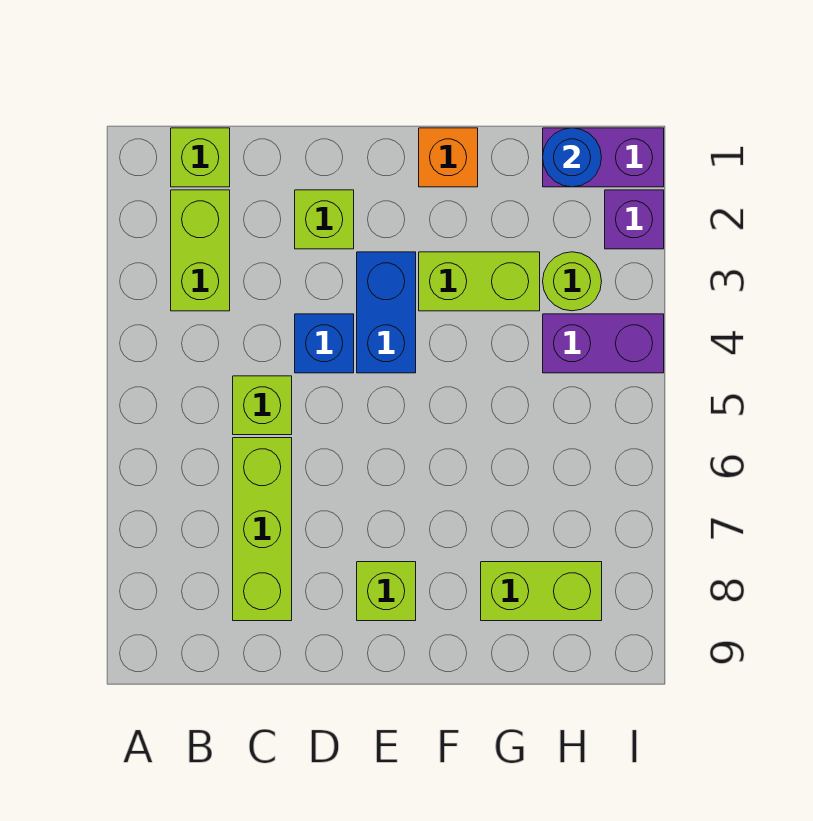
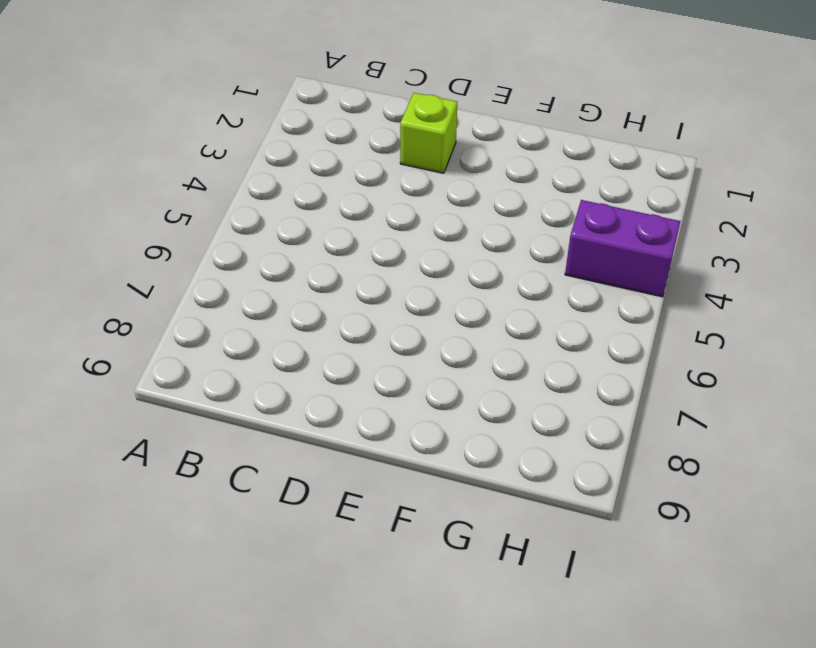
none -> lime brick B1 level 1
none -> lime brick B2:B3 level 1
none -> lime brick C5 level 1

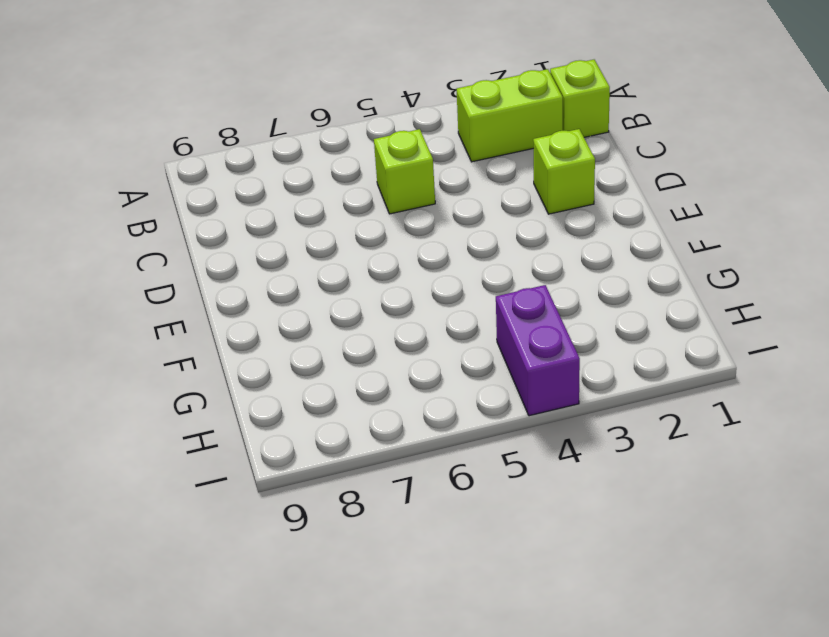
none -> lime brick C6:C8 level 1
none -> blue brick D4 level 1
none -> blue brick E3:E4 level 1

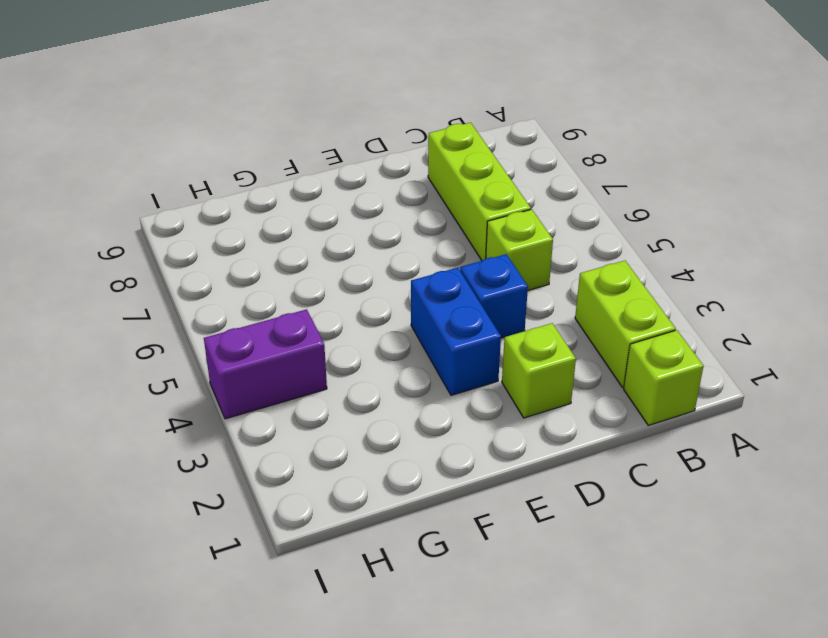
none -> lime brick E8 level 1
none -> orange brick F1 level 1
none -> lime brick F3:G3 level 1

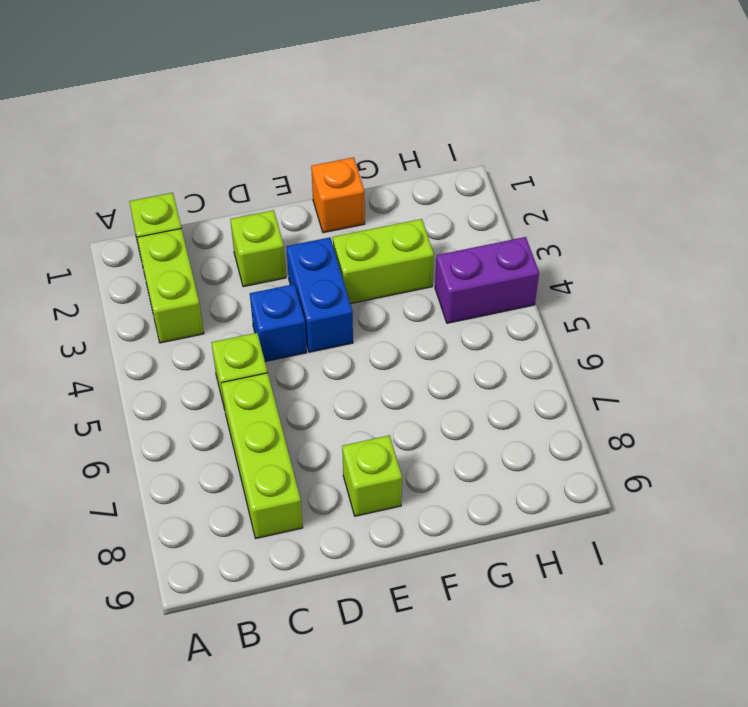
none -> lime brick G8:H8 level 1
none -> purple brick H1:I1 level 1
none -> lime round brick H3 level 1

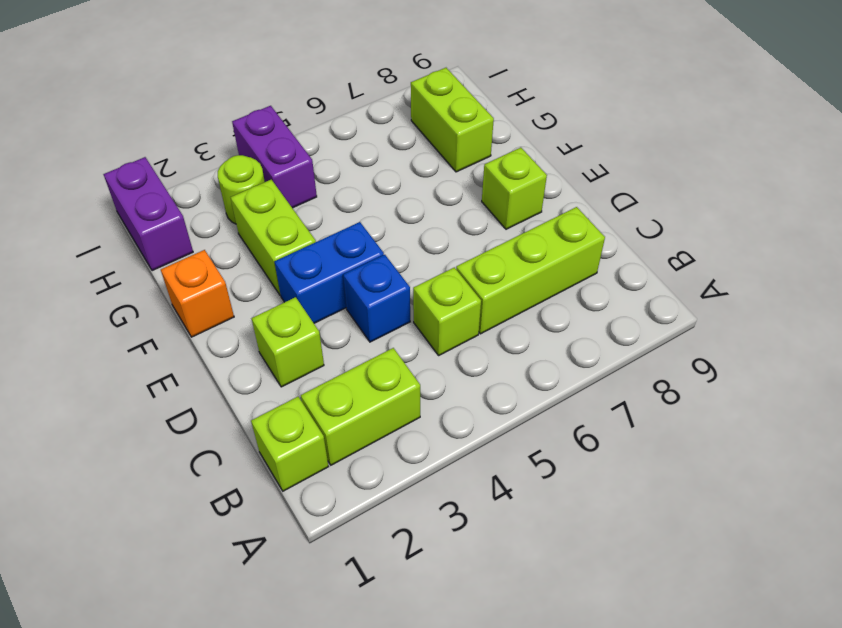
none -> purple brick I2 level 1
none -> blue round brick H1 level 2

